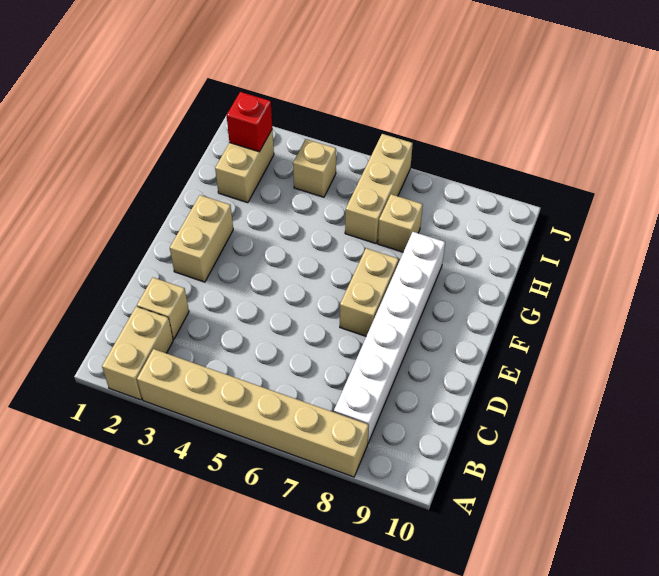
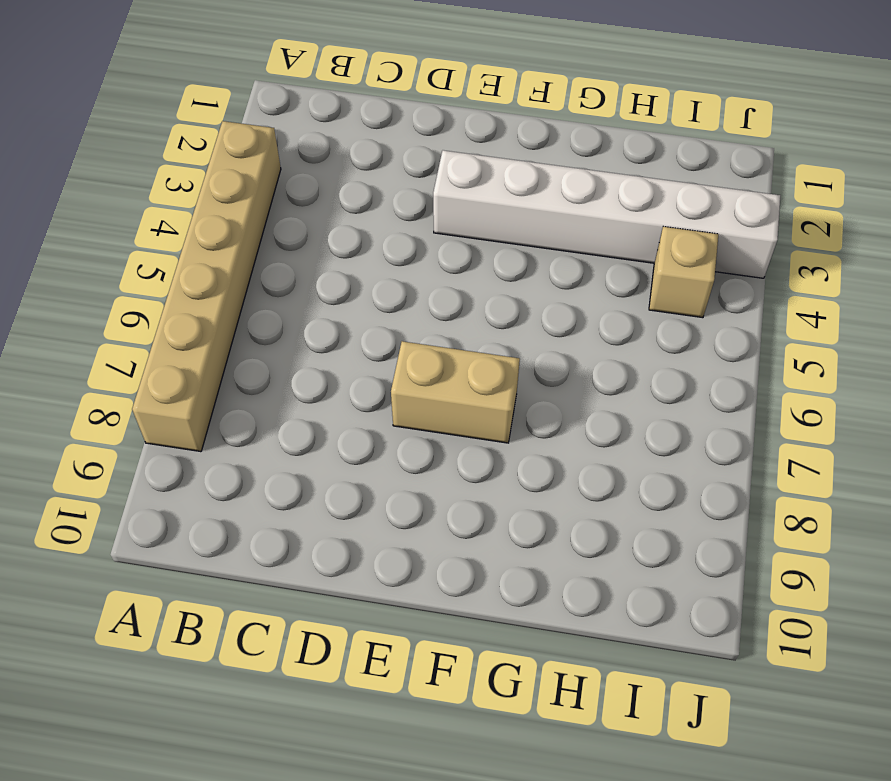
white brick E3:J3 level 1 -> white brick B8:G8 level 1
none -> tan brick A2:B2 level 1
none -> tan brick C2 level 1

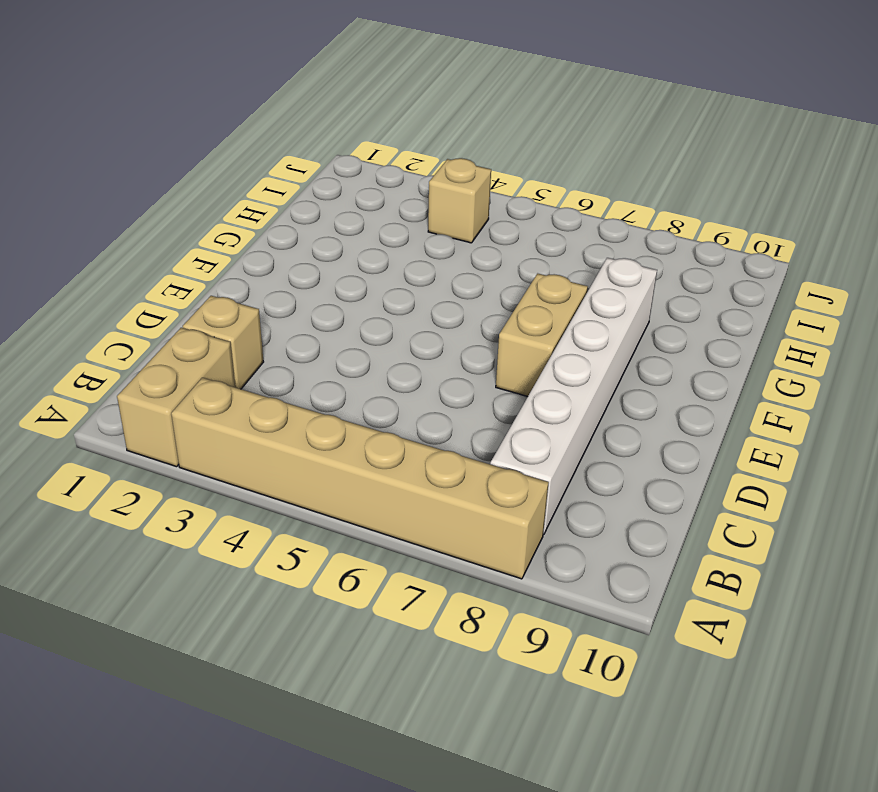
none -> tan brick E2:F2 level 1
none -> tan brick H2:I2 level 1

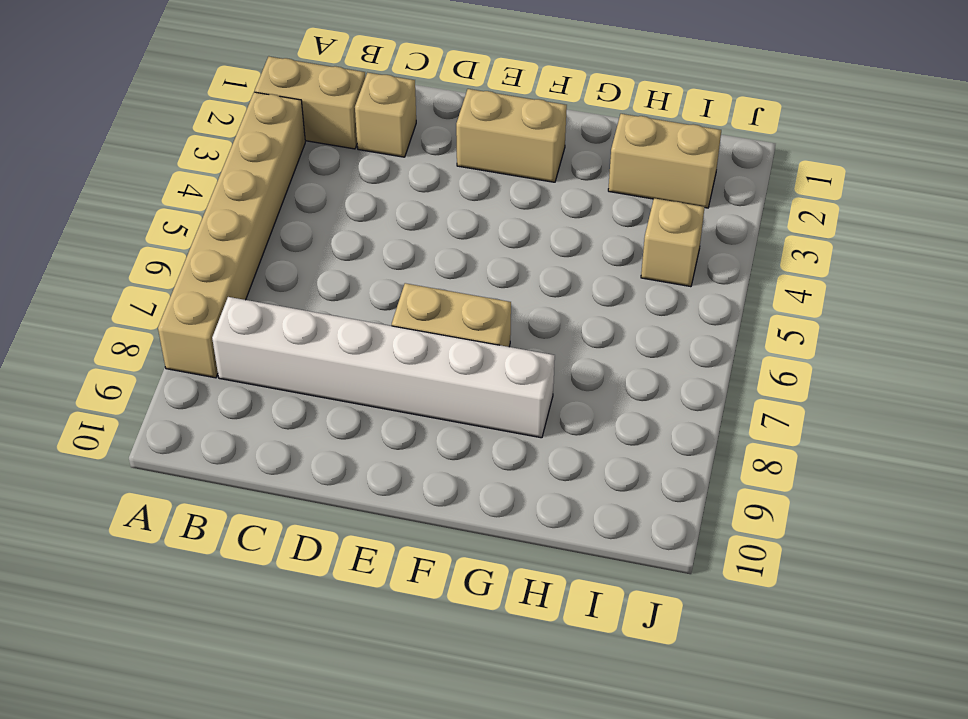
none -> tan brick H6:J6 level 1
none -> tan brick H7 level 1

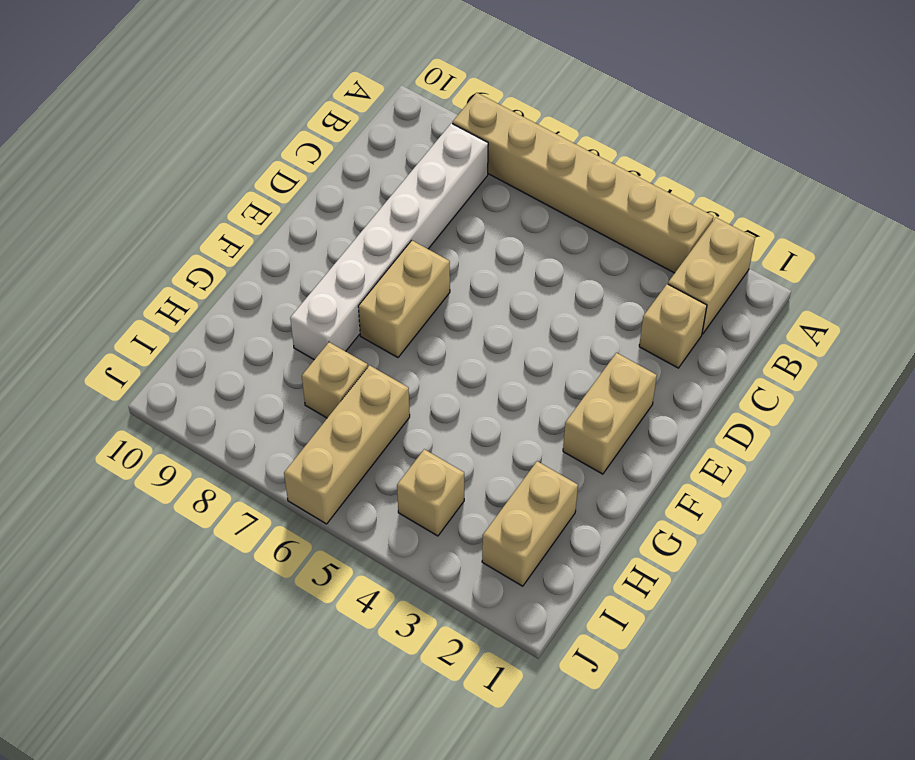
none -> red brick I2 level 2

